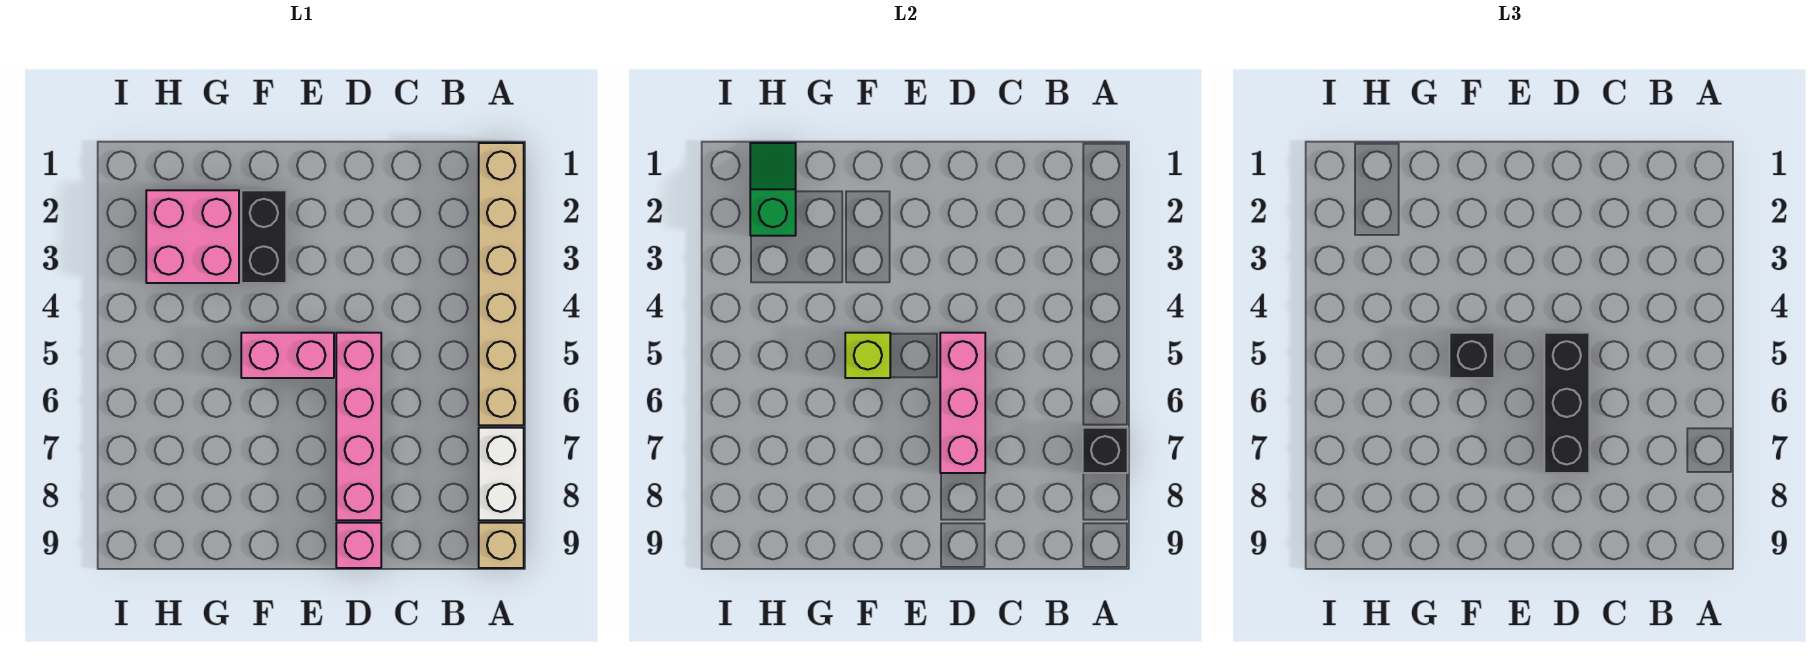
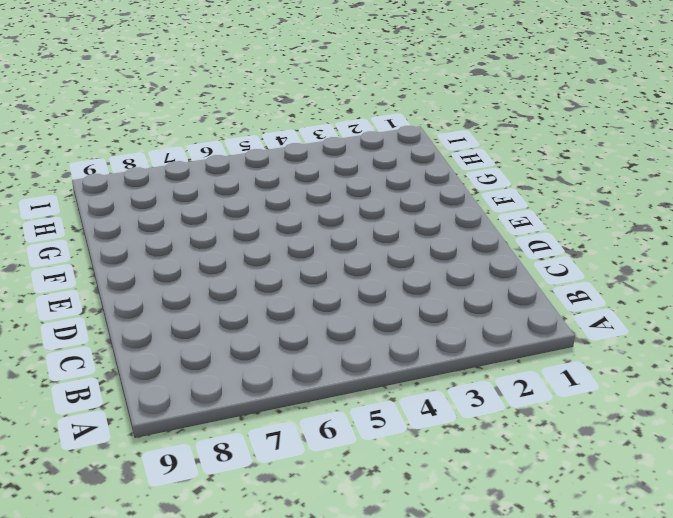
none -> tan brick A1:A6 level 1
none -> white brick A7:A8 level 1
none -> tan brick A9 level 1

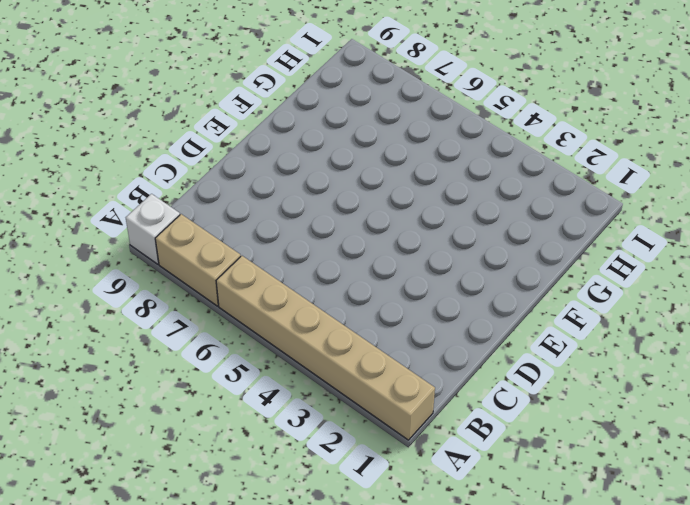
tan brick A7:A8 level 1 -> white brick A7:A8 level 1
white brick A9 level 1 -> tan brick A9 level 1
none -> pink brick D5:D8 level 1
none -> pink brick D9 level 1
none -> pink brick E5:F5 level 1

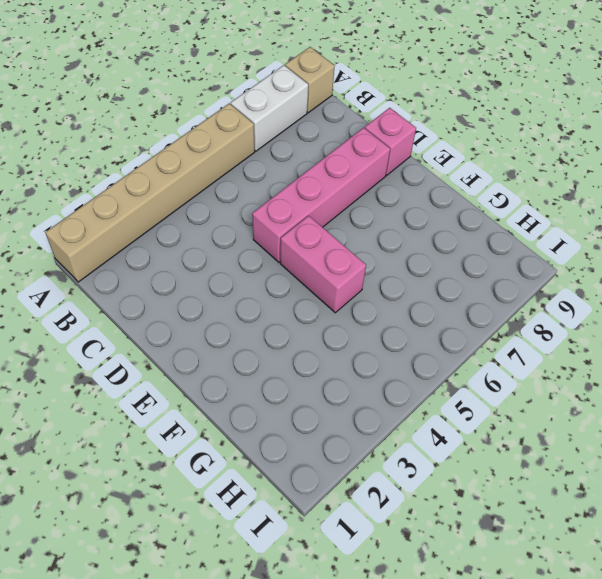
none -> black brick F2:F3 level 1
none -> pink brick G2:H3 level 1
none -> black brick A7 level 2

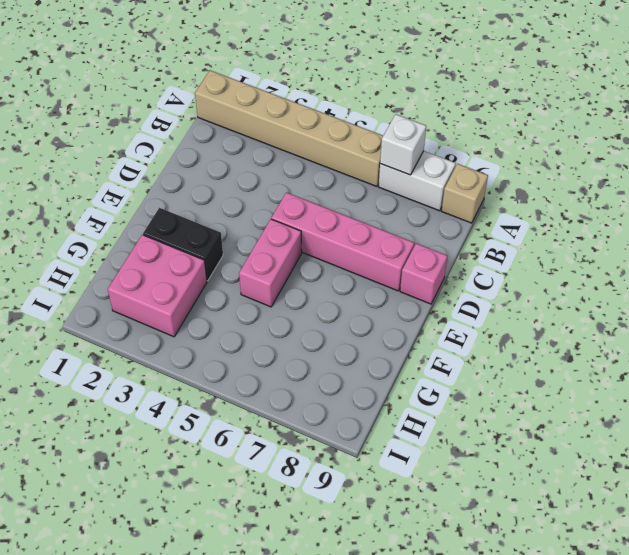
white brick A7 level 2 -> black brick A7 level 2
none -> pink brick D5:D7 level 2
none -> lime brick F5 level 2
none -> green slope H1:H2 level 2 top 2

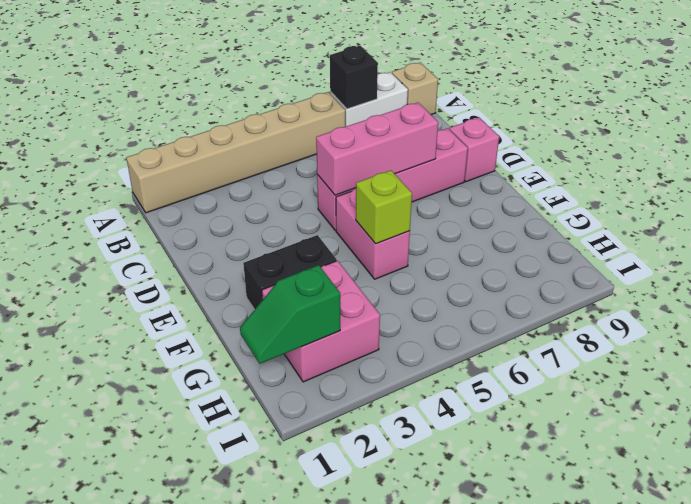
none -> black brick D5:D7 level 3
none -> black brick F5 level 3

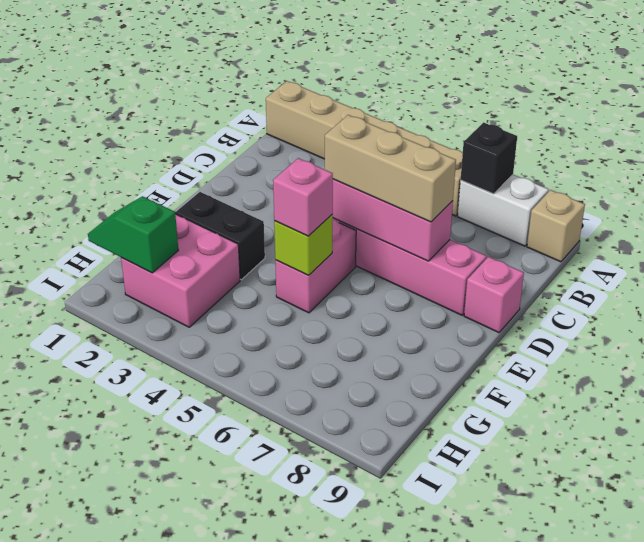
tan brick D5:D7 level 3 -> black brick D5:D7 level 3
pink brick F5 level 3 -> black brick F5 level 3

